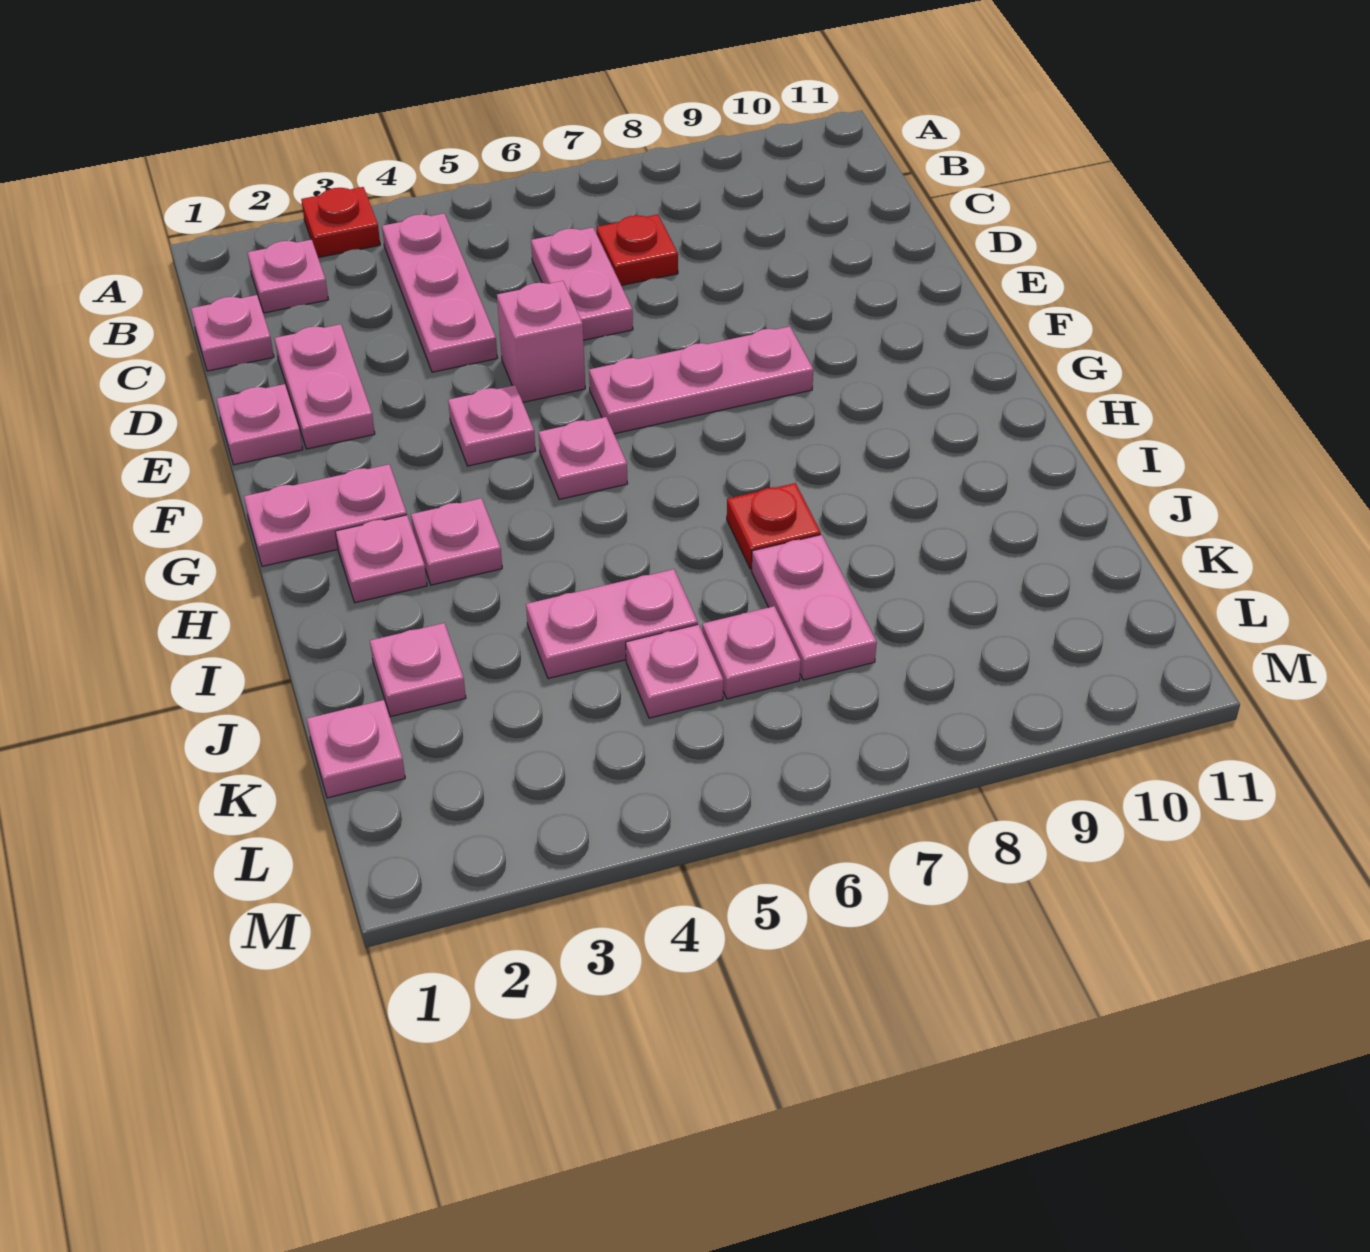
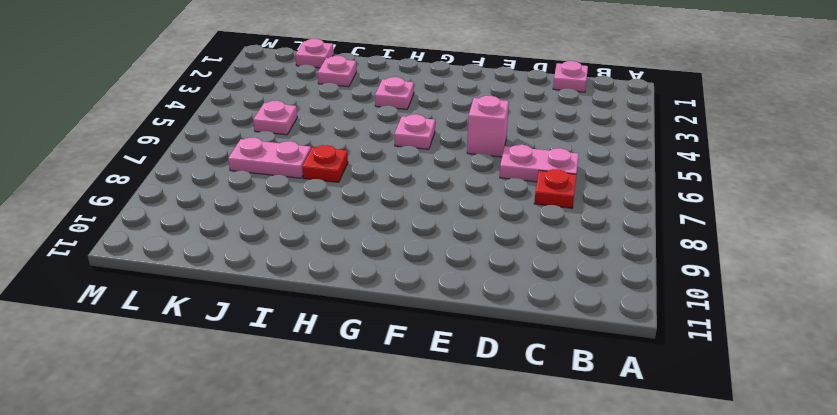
none -> red plate A3 level 1
none -> pink plate B2 level 1
none -> pink plate B4:D4 level 1

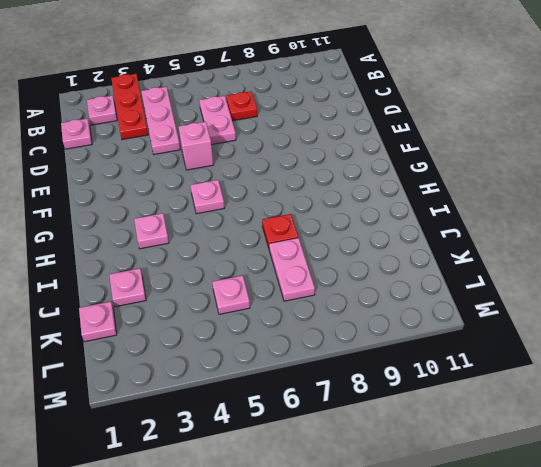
red plate A3:C3 level 1 -> red plate A3 level 1
none -> pink plate D2:E2 level 1
none -> pink plate E1 level 1
none -> pink plate F4 level 1

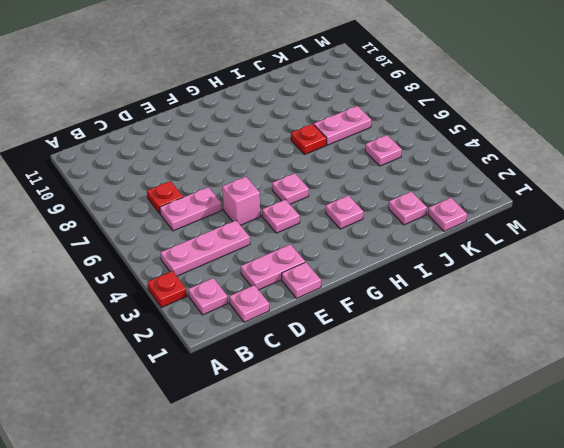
none -> pink plate F6:F8 level 1
none -> pink plate G1:G2 level 1
none -> pink plate H2 level 1

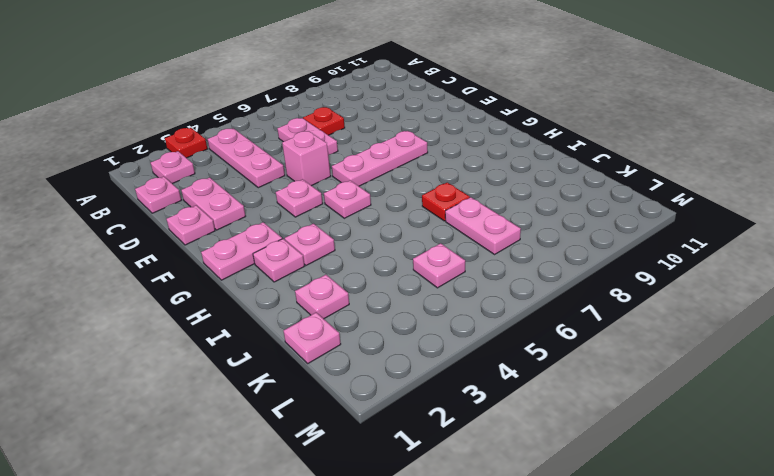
none -> pink plate J4:J5 level 1
none -> pink plate K6 level 1

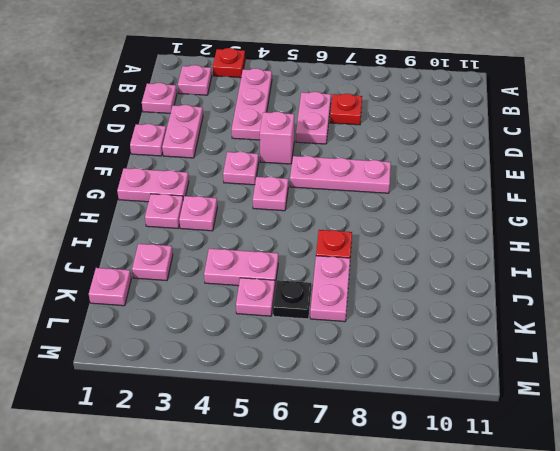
black plate K6 level 1 -> pink plate K6 level 1

